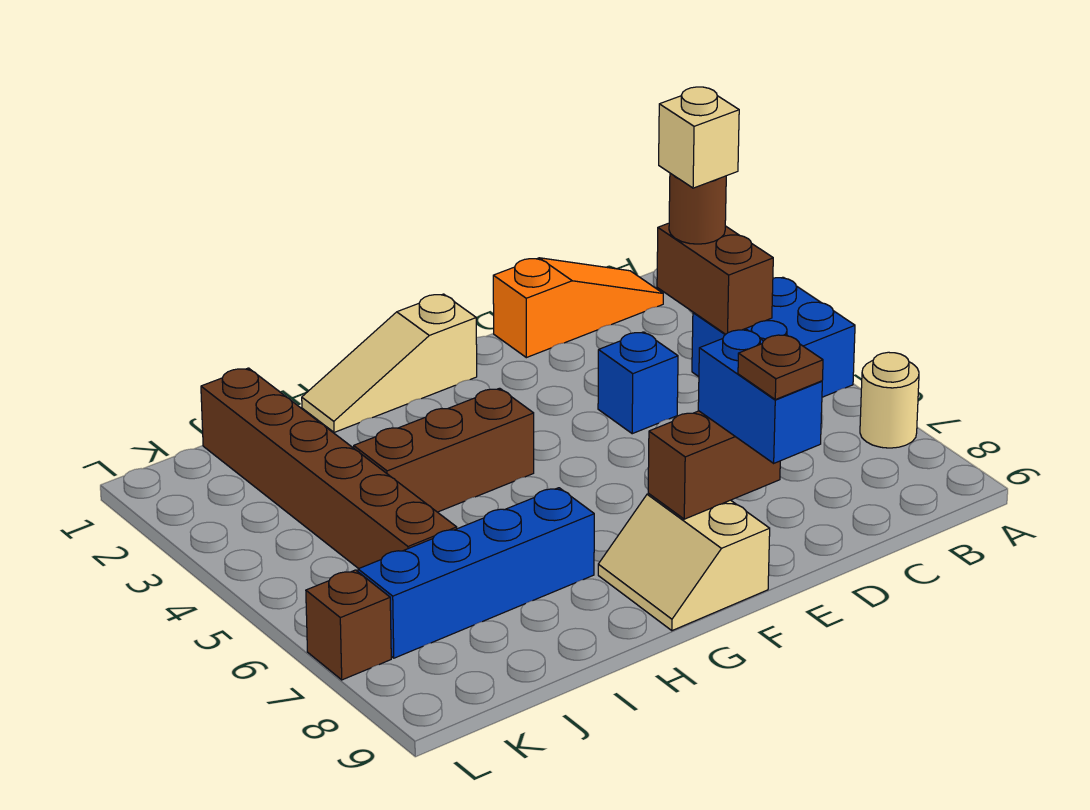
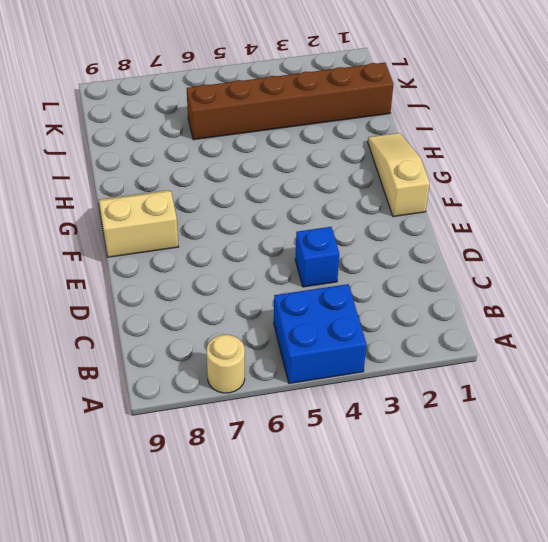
none -> orange slope B1:D1 level 1 top D
none -> brown brick G4:I4 level 1
none -> blue brick H7:K7 level 1

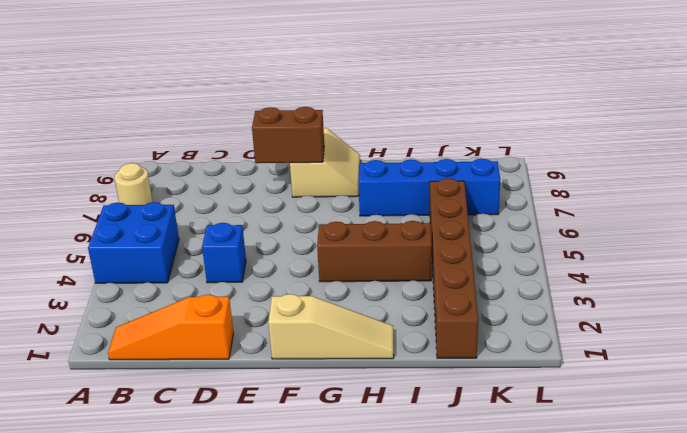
none -> brown brick L7 level 1
none -> brown brick B3:B4 level 2
none -> brown round brick B3 level 3

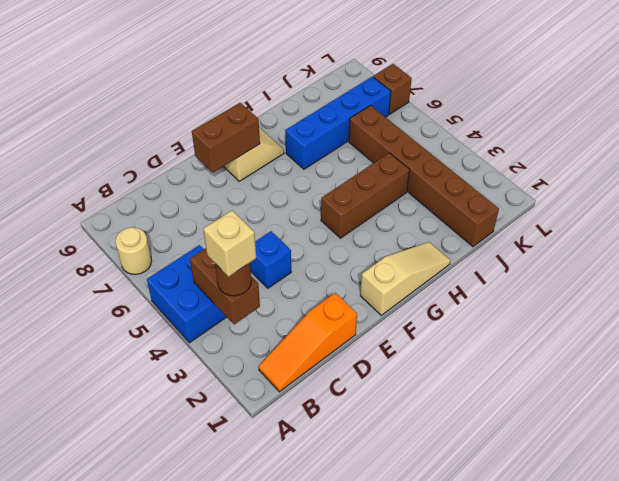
none -> blue brick E8:E9 level 3
none -> brown plate E9 level 4

